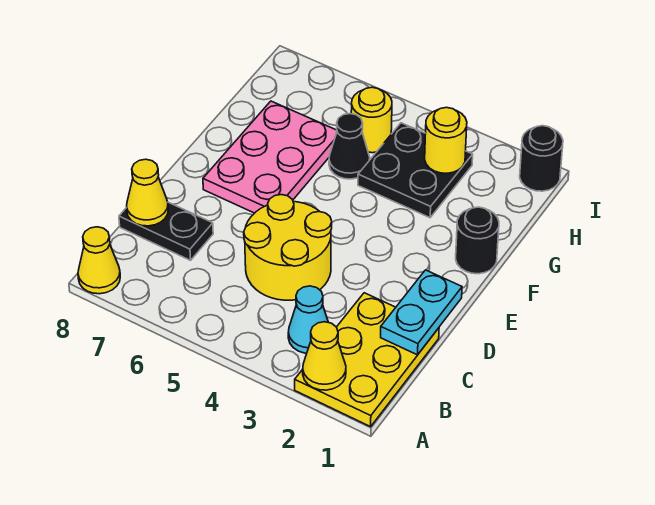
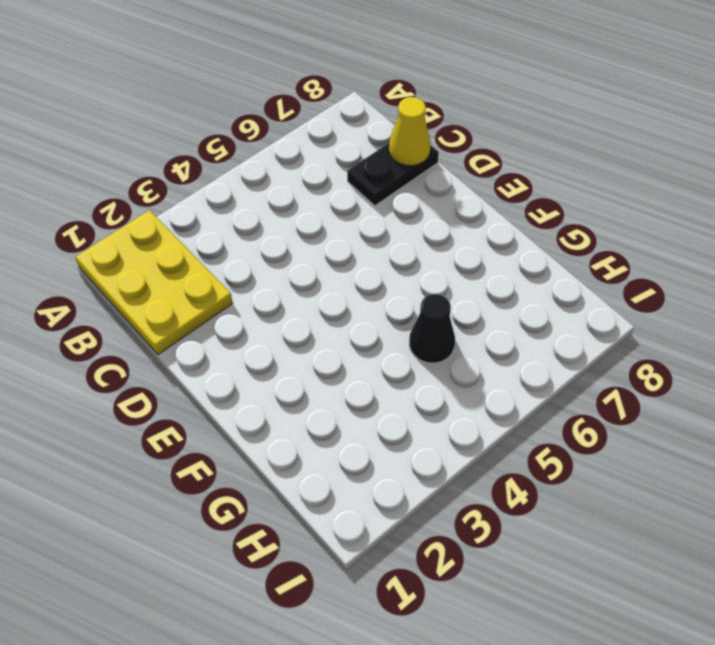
none -> yellow cone A8 level 1
none -> cyan cone B3 level 1
none -> yellow round brick C4:D5 level 1

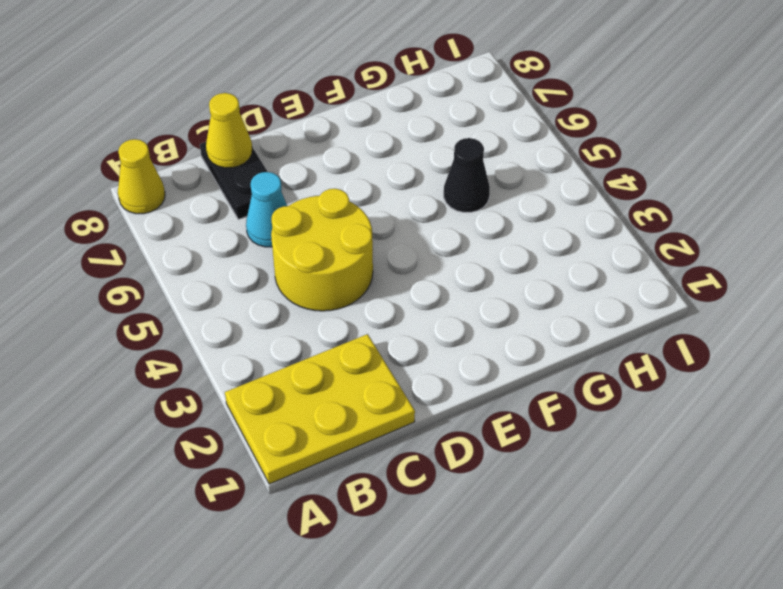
cyan cone C6 level 1 -> cyan cone B3 level 1
none -> pink plate E6:G7 level 1
none -> black round brick F1 level 1
none -> black plate G3:H4 level 1

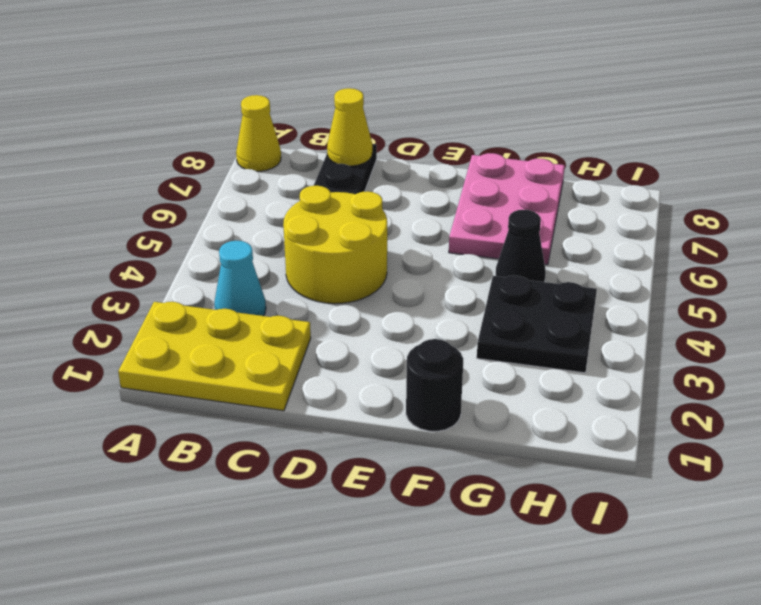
pink plate F6:G8 level 1 -> pink plate E6:G7 level 1
none -> yellow round brick H5 level 1
none -> black round brick I1 level 1
none -> yellow cone A2 level 2

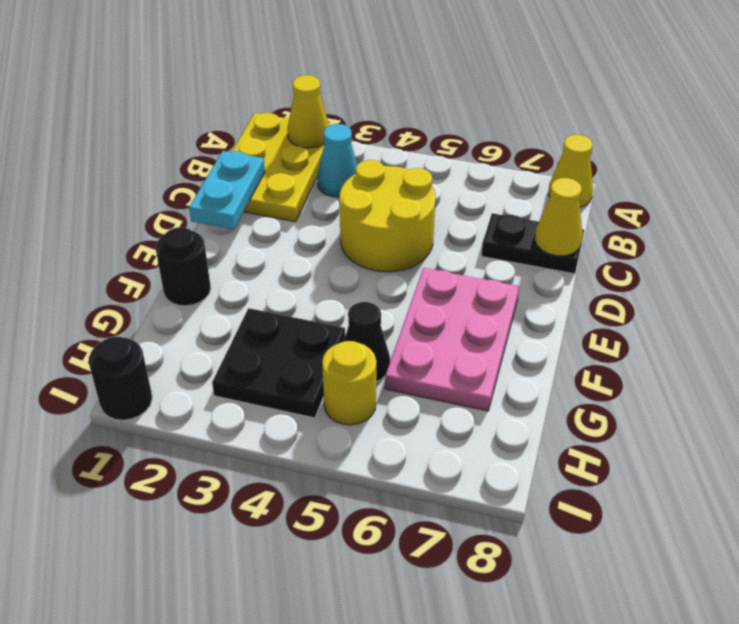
none -> yellow round brick H3 level 2

